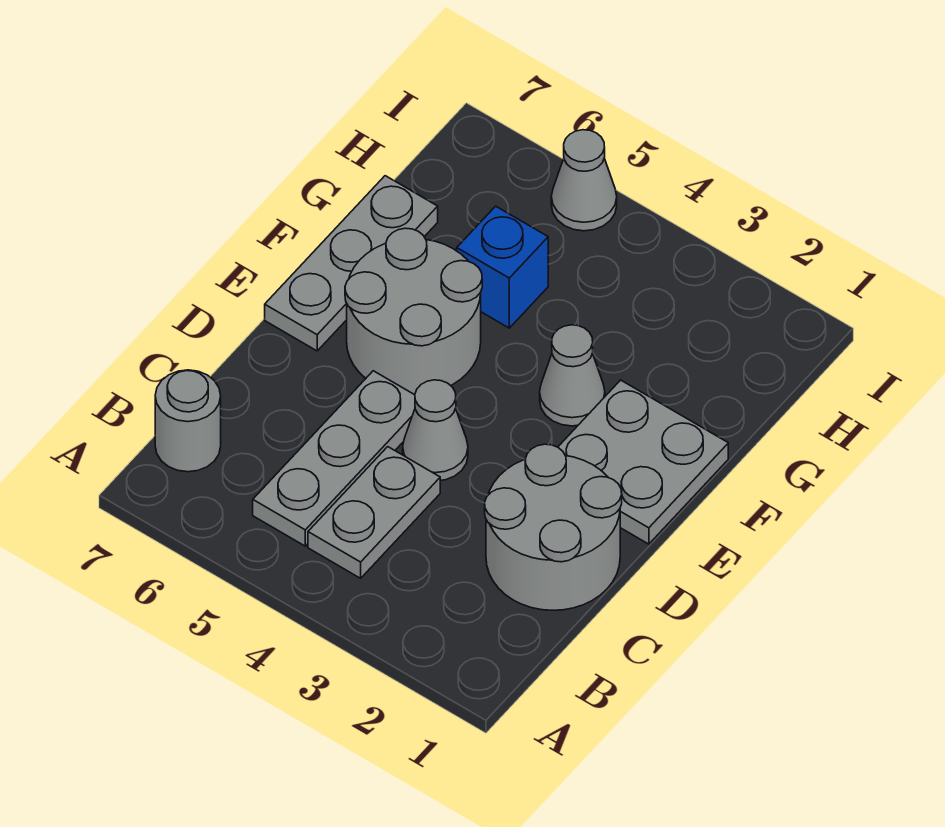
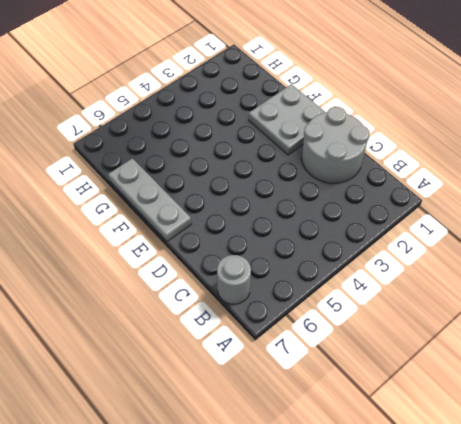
none -> grey plate B4:C4 level 1
none -> grey plate B5:D5 level 1

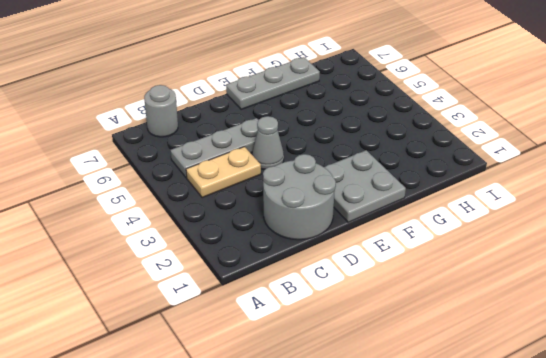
tan plate B4:C4 level 1 -> grey plate B4:C4 level 1
none -> grey round brick E5:F6 level 1
none -> grey cone F3 level 1

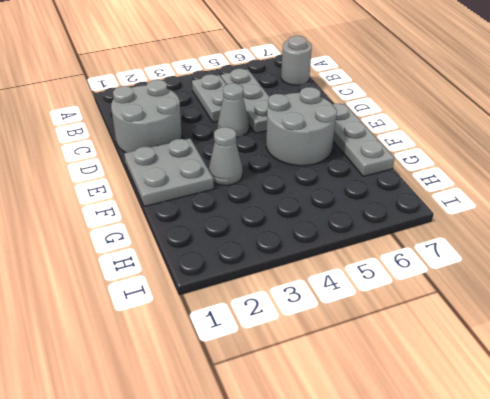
none -> blue brick G5 level 1
none -> grey cone I5 level 1

